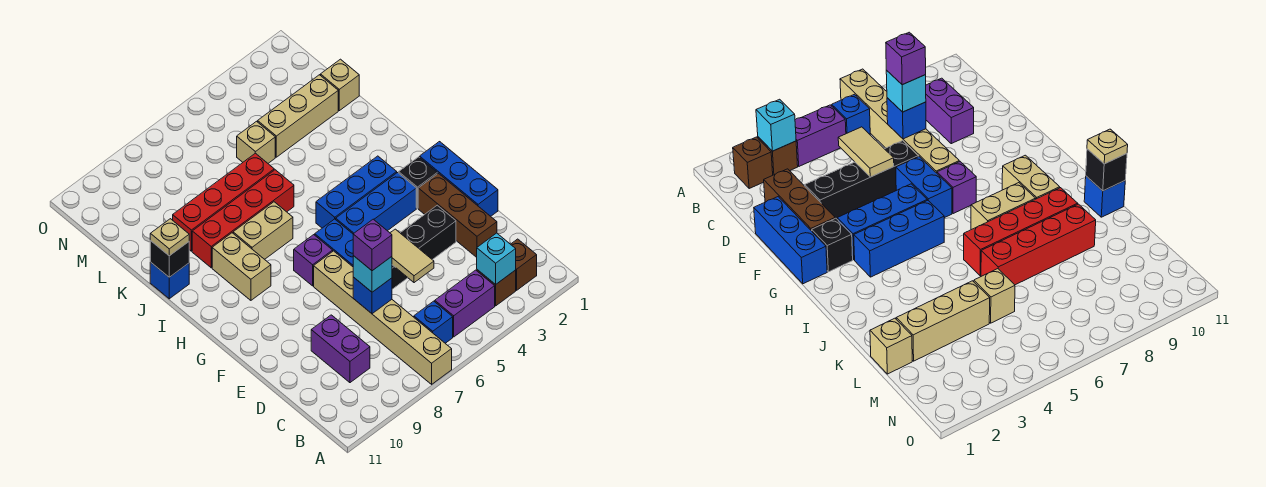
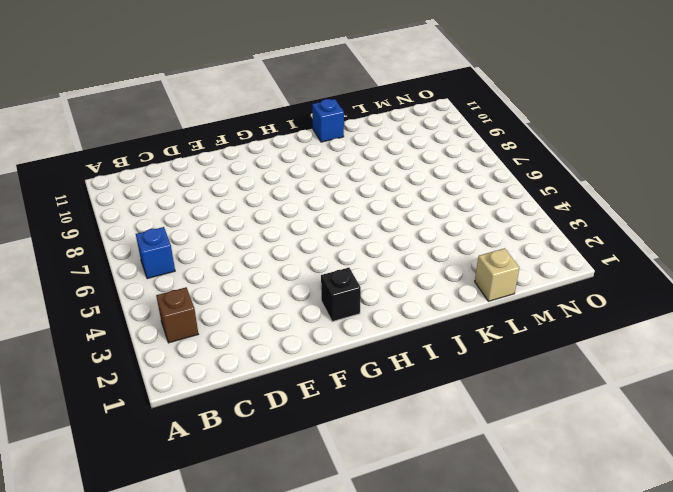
none -> tan brick A7:F7 level 1
none -> brown brick B2 level 1
none -> purple brick B4:B5 level 1

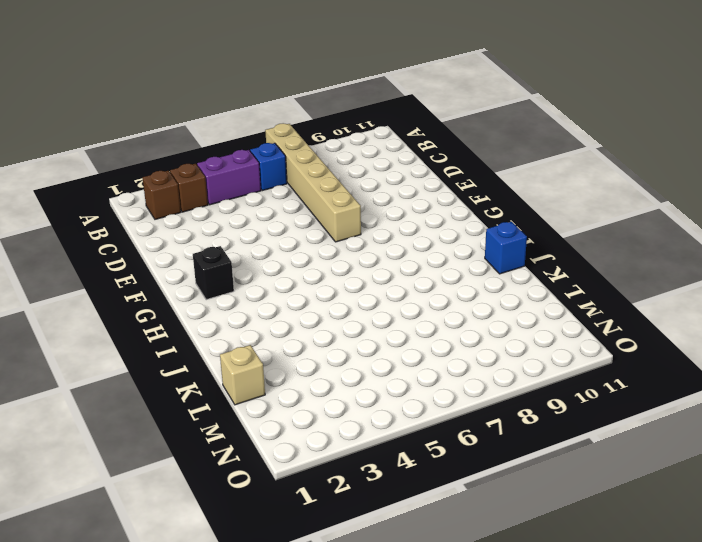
none -> purple brick C9:D9 level 1
none -> brown brick D2:F2 level 1
none -> blue brick E1:G1 level 1

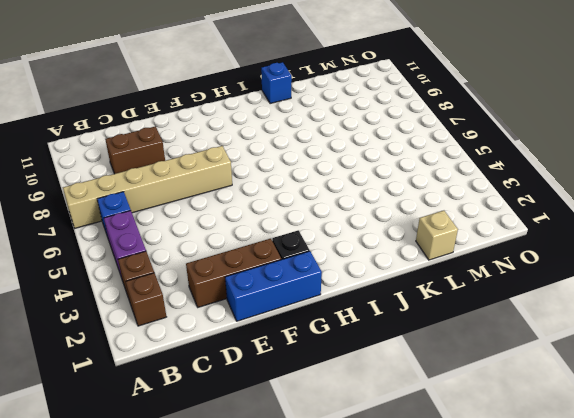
brown brick C9:D9 level 1 -> purple brick C9:D9 level 1
none -> black brick E3:E6 level 1
none -> blue brick F6:G6 level 1
none -> blue brick G3:G5 level 1

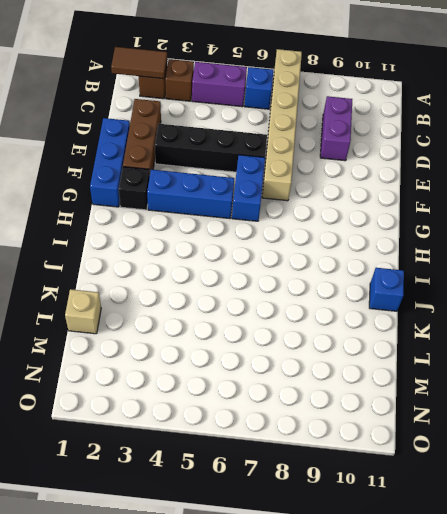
brown tile B1:B2 level 2 -> none
none -> purple brick G7 level 1
none -> blue brick H3:H5 level 1
none -> tan brick H9:I9 level 1

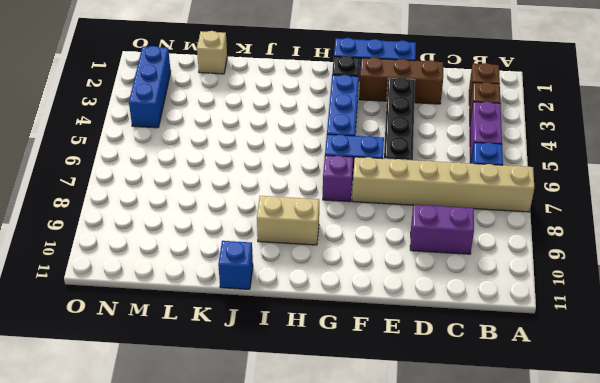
blue brick N2:N4 level 1 -> blue brick H3:H5 level 1
none -> tan brick I7:I8 level 1
none -> red brick J6:J9 level 1
none -> red brick K6:K9 level 1

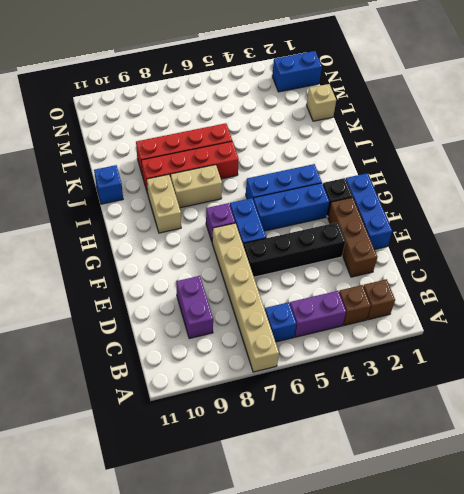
blue brick N1:N2 level 1 -> none
none -> tan brick L2:L4 level 1
none -> tan brick L5 level 1
none -> cyan brick B3 level 2

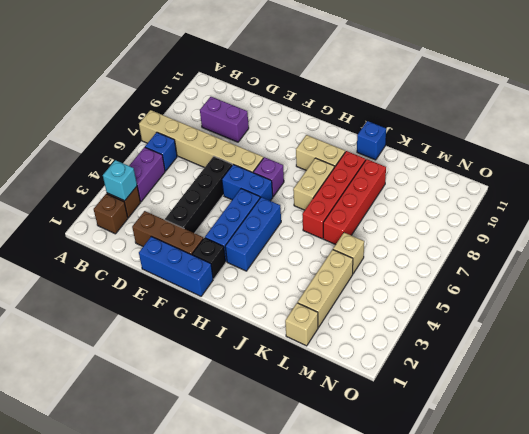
none -> tan tile D5:E5 level 2
none -> blue brick D7 level 2
none -> black brick J11 level 2

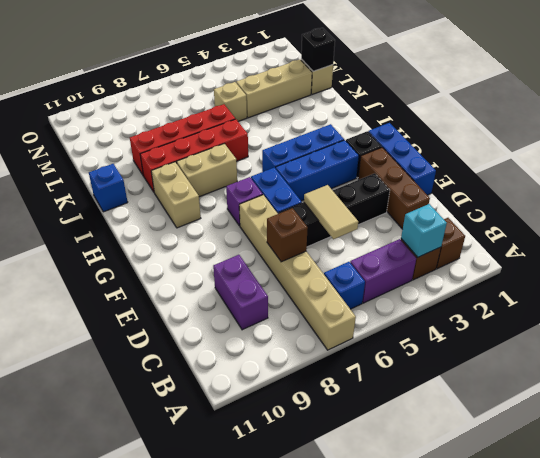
brown brick D7 level 2 -> blue brick D7 level 2
black brick L1 level 2 -> black brick J11 level 2
none -> cyan brick D7 level 3
none -> tan plate J11 level 3
none -> purple brick D7 level 4

